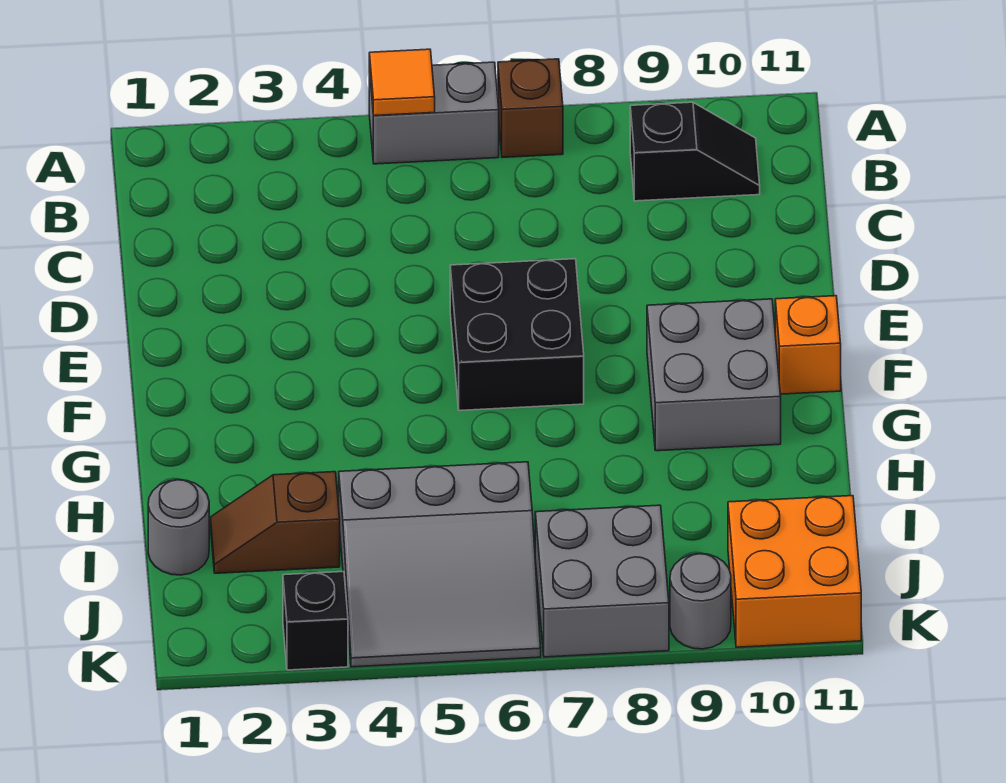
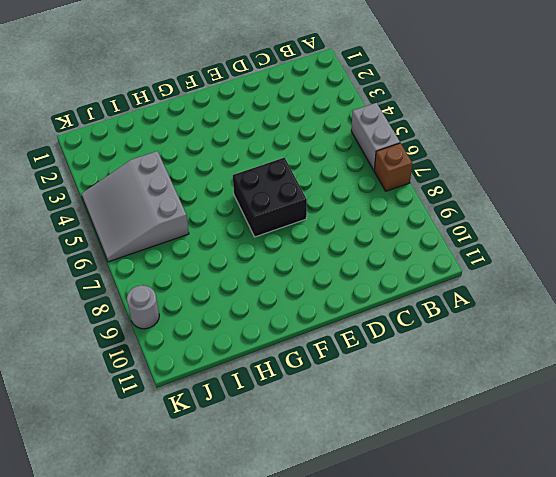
none -> black slope B9:B10 level 1 top 9
none -> grey brick F9:G10 level 1
none -> orange brick F11 level 1

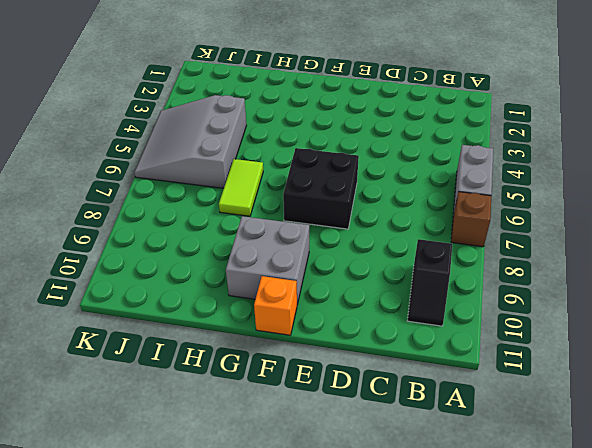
lime tile H6:H7 level 1 -> none
none -> grey round brick I1 level 1
none -> brown slope I2:I3 level 1 top 3
none -> grey brick J7:K8 level 1

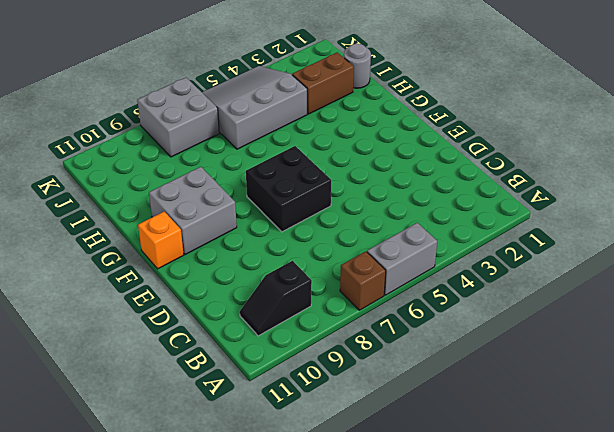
brown brick I2:I3 level 1 -> brown slope I2:I3 level 1 top 3
none -> orange brick J10:K11 level 1
none -> black brick K3 level 1
none -> grey round brick K9 level 1

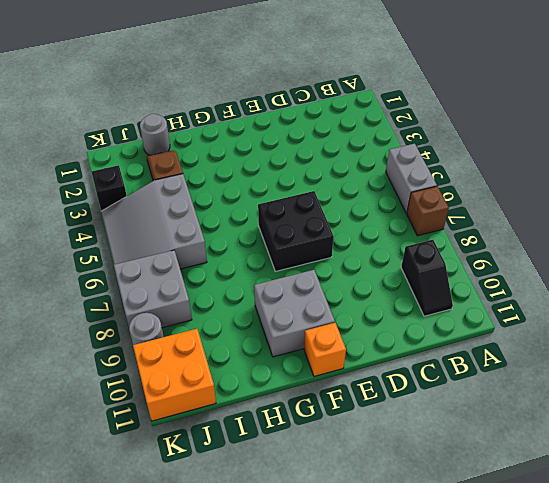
none -> orange tile A5 level 2

